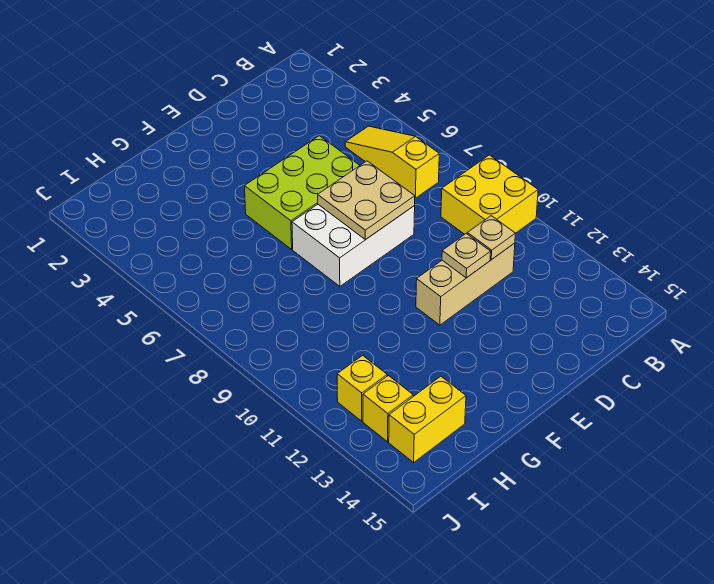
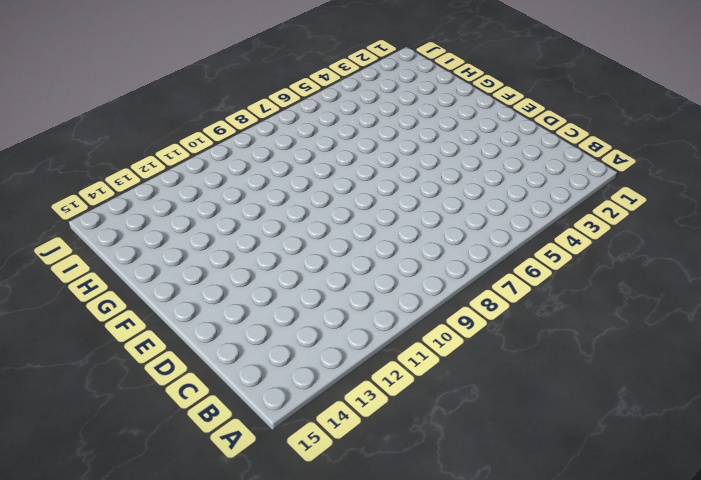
none -> yellow brick A9:B10 level 1
none -> yellow slope B5:B7 level 1 top 7

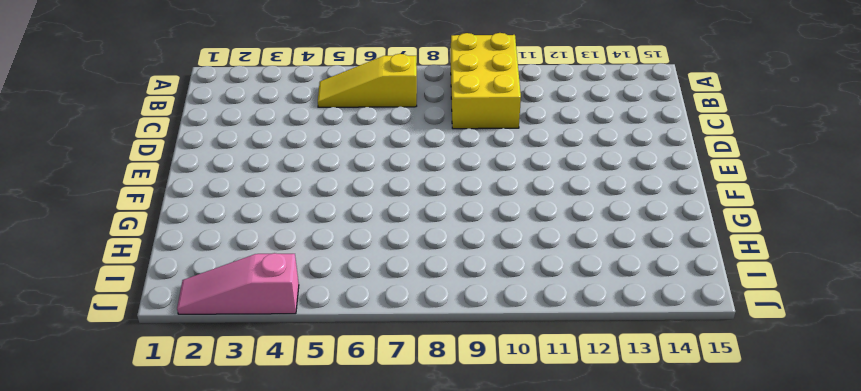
yellow brick A9:C10 level 1 -> yellow brick A9:B10 level 1
pink slope J2:J4 level 1 top 4 -> none
none -> tan brick C11:E11 level 1
none -> lime brick D5:F6 level 1

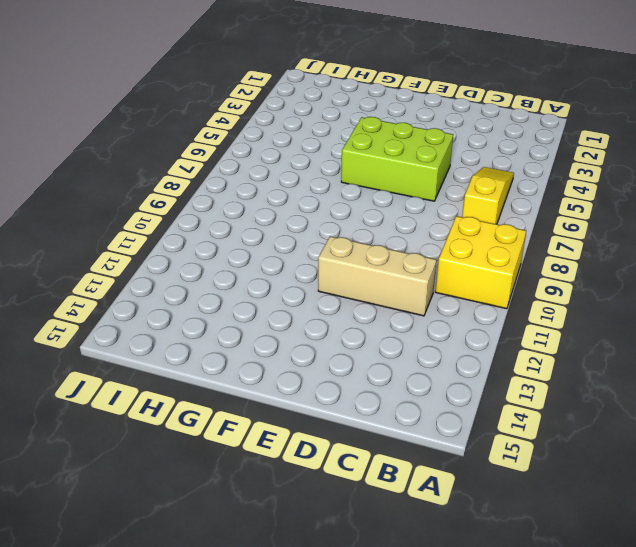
none -> white brick D7:F8 level 1
none -> yellow brick H14:I14 level 1

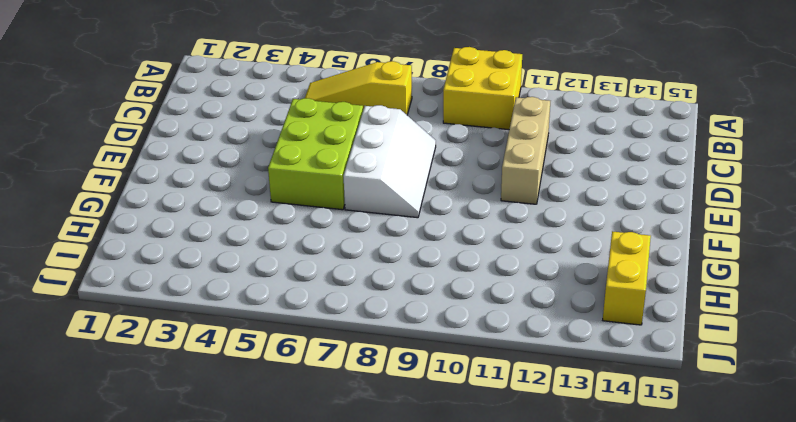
white slope D7:F8 level 1 top 7 -> white brick D7:F8 level 1
none -> yellow brick I12 level 1
none -> yellow brick I13 level 1

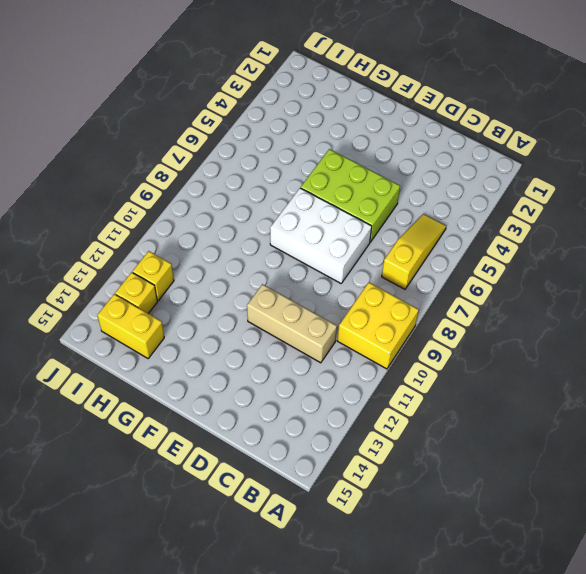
none -> tan plate C11 level 2
none -> tan plate D7:E8 level 2

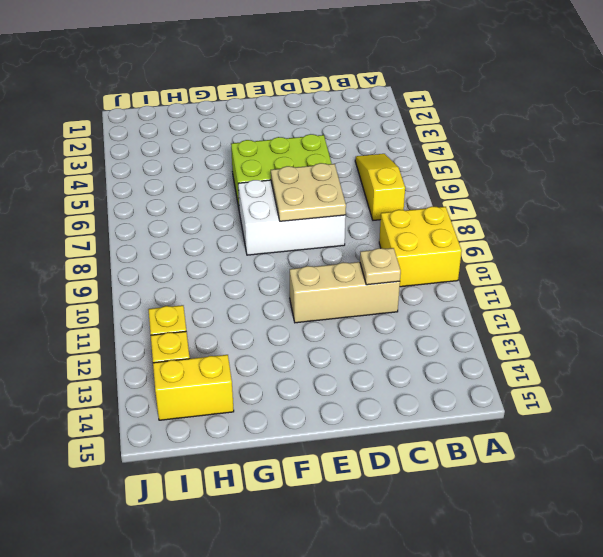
none -> tan plate D11 level 2

